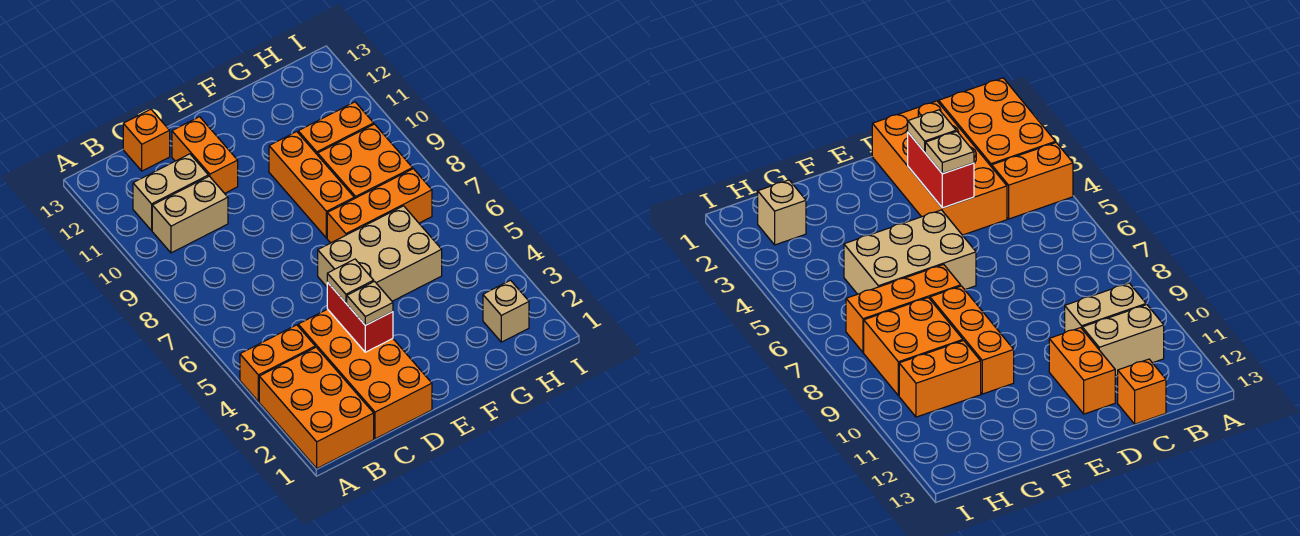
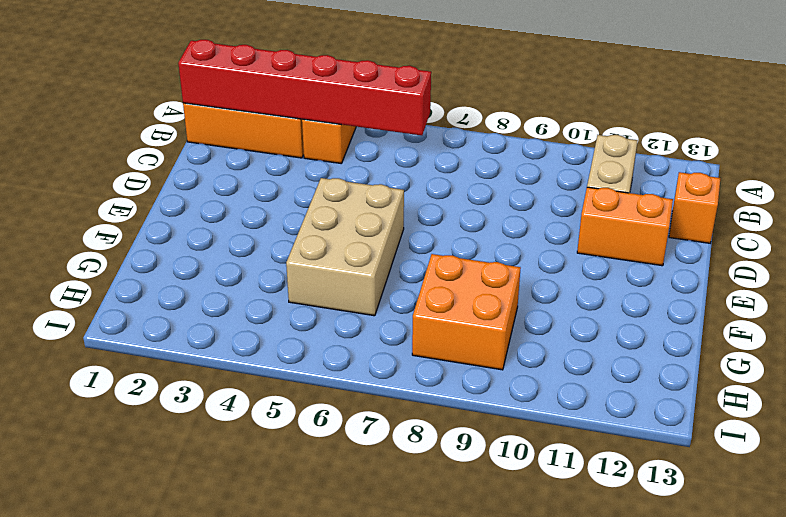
red brick B1:B6 level 2 -> none
none -> tan brick B10:C10 level 1
none -> orange brick C1:D4 level 1
none -> orange brick F7:H7 level 1

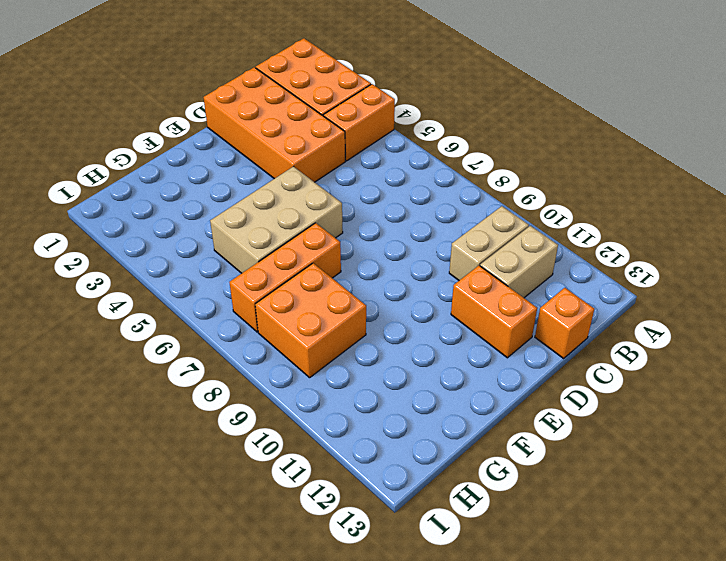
none -> orange brick F8:F10 level 1
none -> orange brick G10:H10 level 1
none -> tan brick H2 level 1

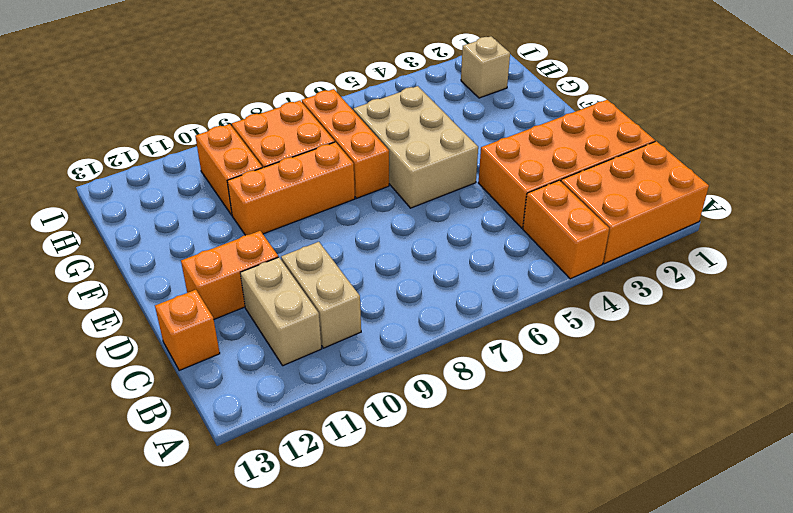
none -> red brick D3:D4 level 2
none -> tan plate D3 level 3
none -> tan plate D4 level 3

